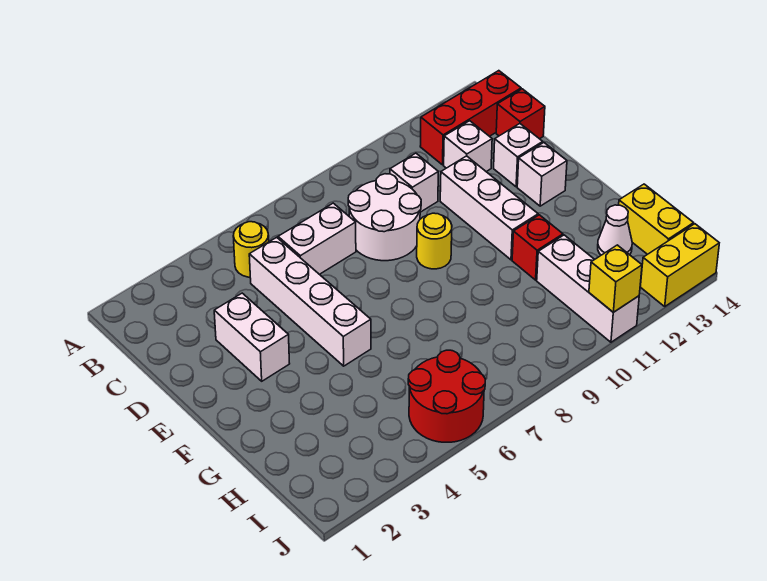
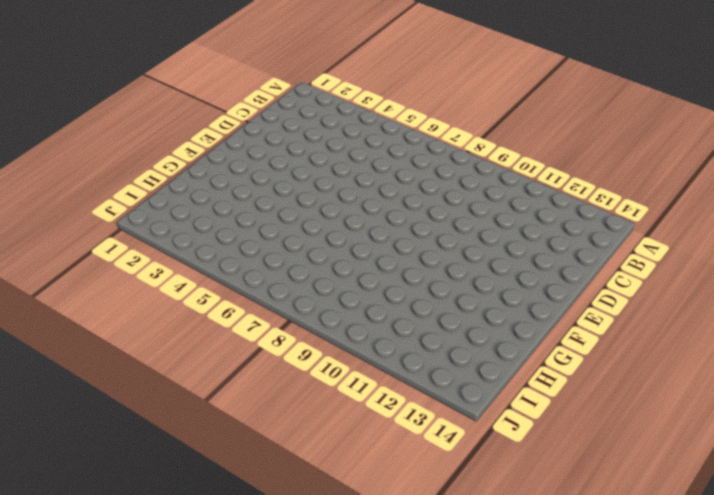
none -> yellow round brick B5 level 1
none -> red brick B12:B14 level 1
none -> white brick C5:F5 level 1

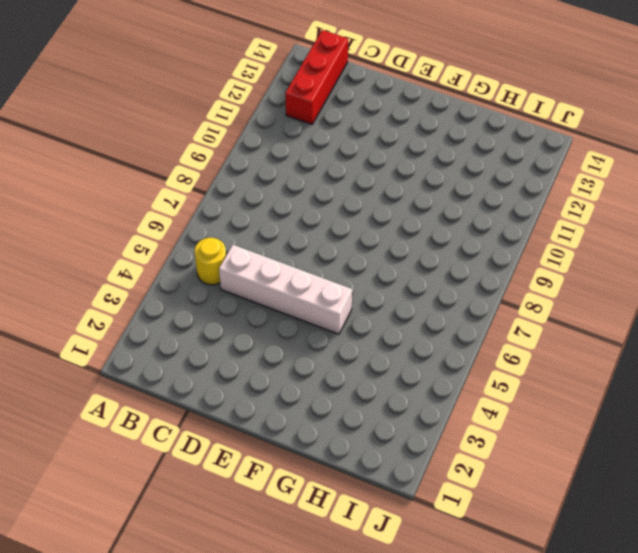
none -> white brick C6:C7 level 1
none -> white round brick C8:D9 level 1
none -> white brick C10 level 1

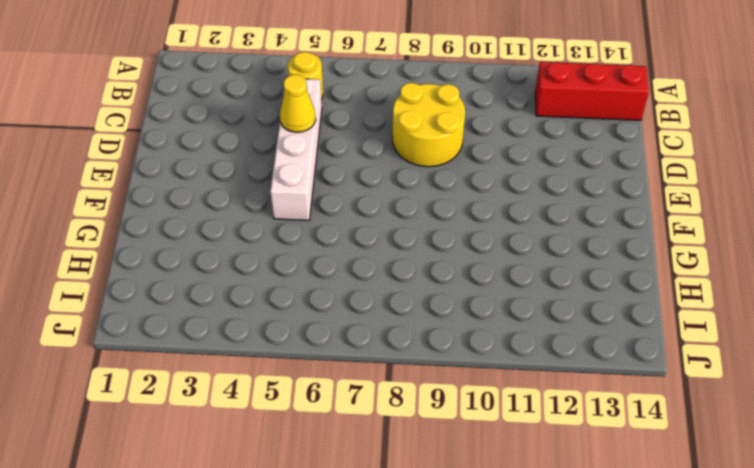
yellow round brick C8:D9 level 1 -> white round brick C8:D9 level 1
yellow cone D5 level 2 -> none
none -> white brick C6:C7 level 1
none -> white brick C10 level 1
none -> white brick C12 level 1

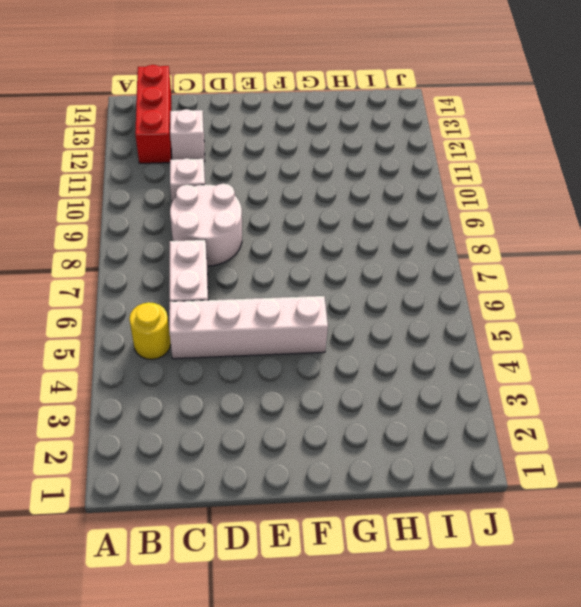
none -> red brick C14 level 1
none -> white brick D3:E3 level 1
none -> white brick D11:F11 level 1

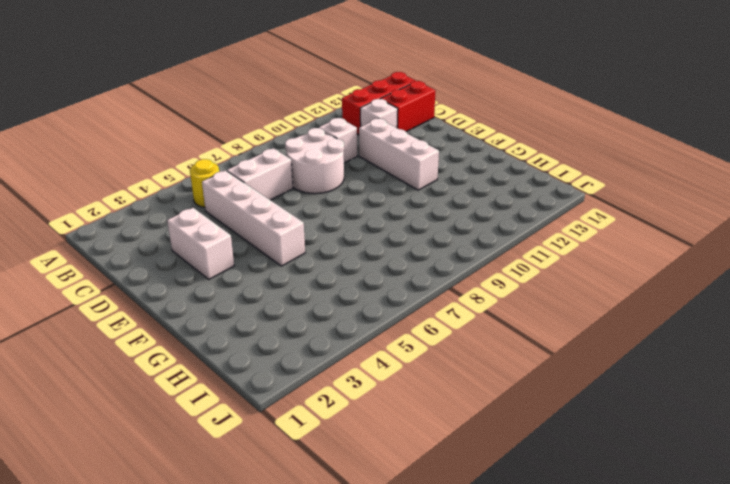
red brick C13:C14 level 1 -> red brick C14 level 1
none -> white brick D13 level 1
none -> yellow round brick E9 level 1
none -> white brick E13 level 1

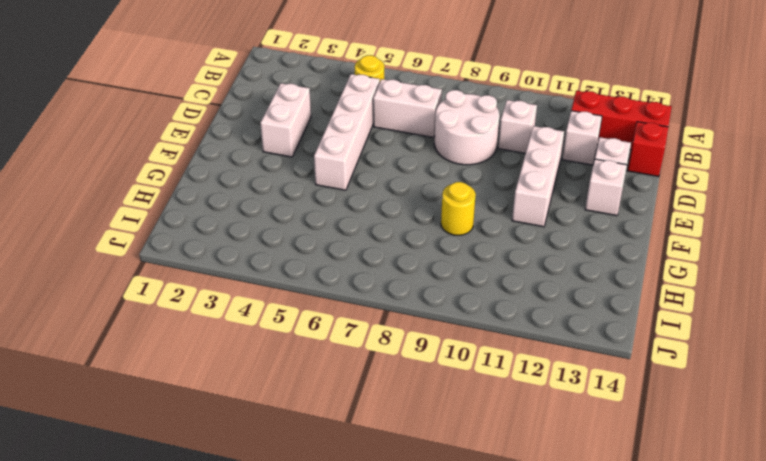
yellow round brick G9 level 1 -> yellow round brick E9 level 1
none -> red brick G11 level 1
none -> white brick H11:J11 level 1
none -> white cone H13 level 1

